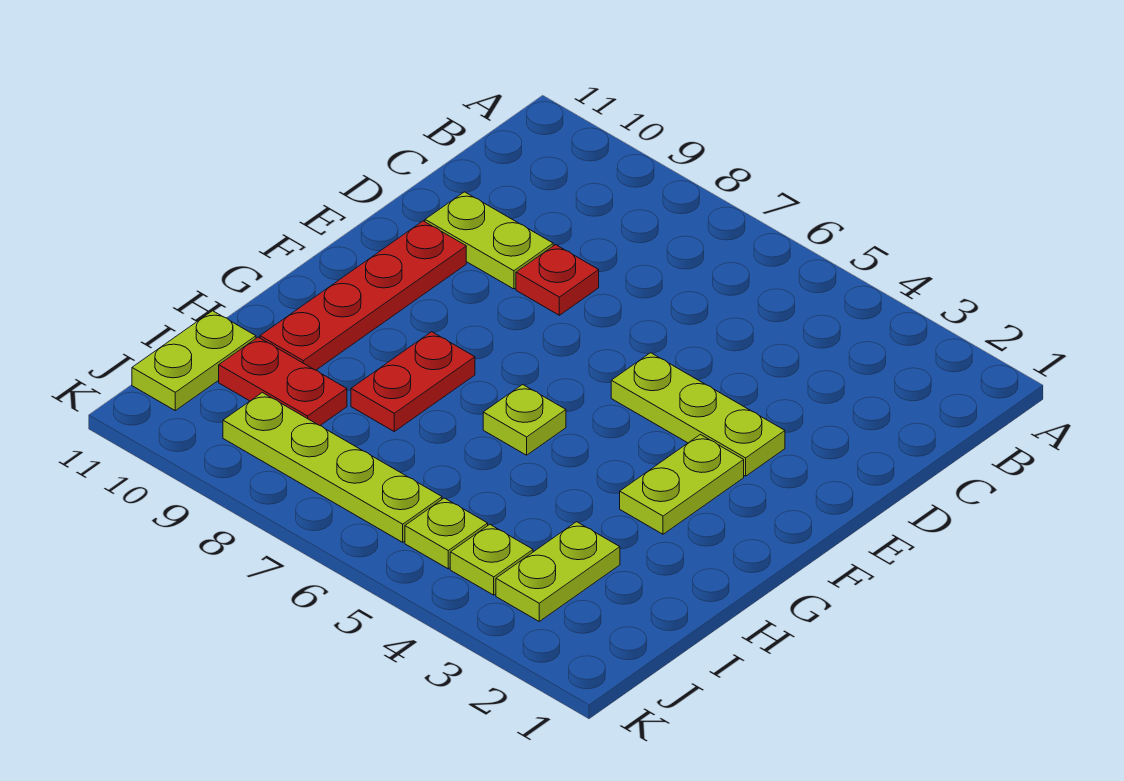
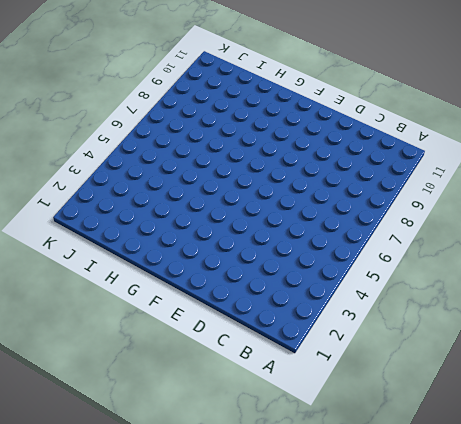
none -> red plate D8 level 1
none -> lime plate D9:D10 level 1
none -> lime plate E3:E5 level 1

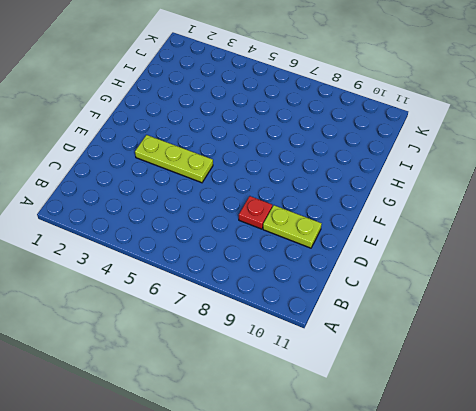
none -> red plate E10:H10 level 1
none -> lime plate F3:G3 level 1
none -> lime plate G6 level 1

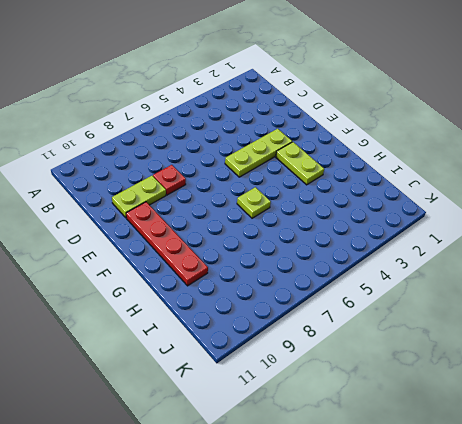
none -> red plate G8:H8 level 1
none -> lime plate I3:J3 level 1
none -> red plate I9:I10 level 1

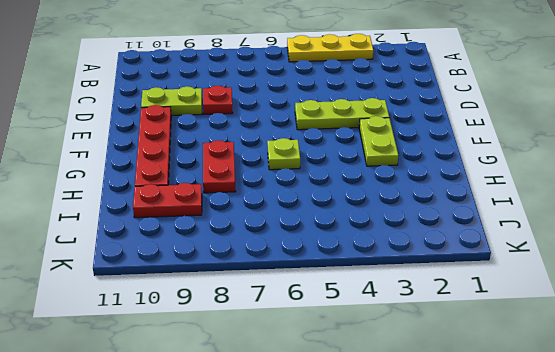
yellow plate A3:A5 level 1 -> none
none -> lime plate I3:J3 level 1
none -> lime plate I11:J11 level 1
none -> lime plate J4 level 1

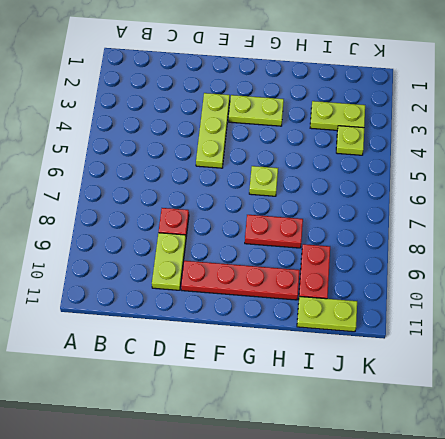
none -> lime plate J5 level 1
none -> lime plate J6:J9 level 1

